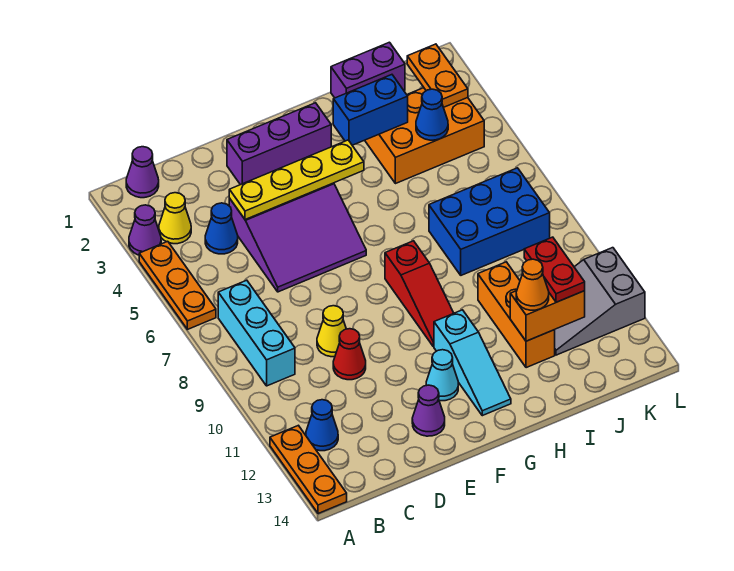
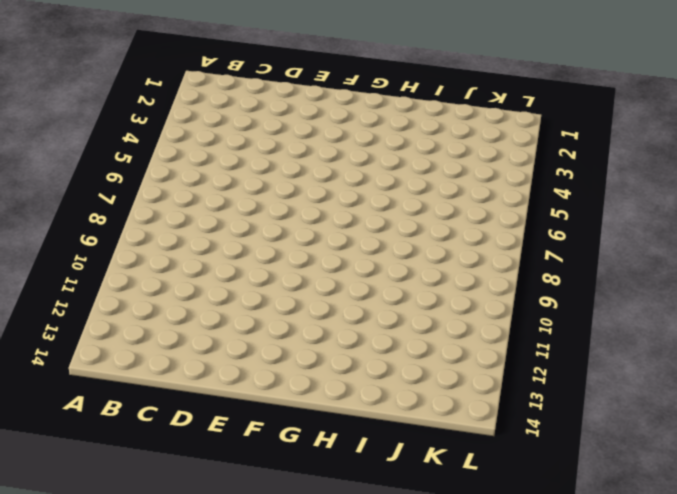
none -> purple cone A3 level 1
none -> orange plate A4:A6 level 1
none -> orange plate A12:A14 level 1

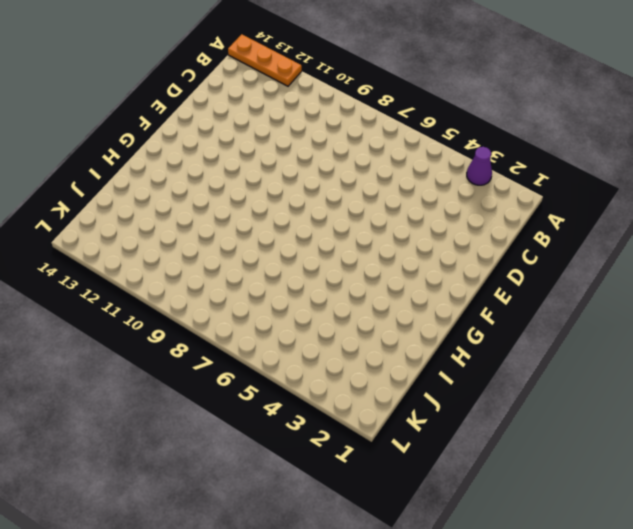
none -> orange plate A4:A6 level 1
none -> purple cone B1 level 1
none -> yellow cone B3 level 1

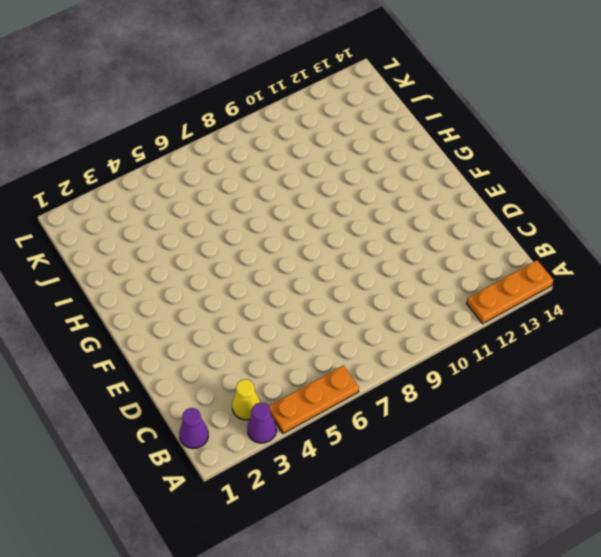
none -> cyan brick B7:B9 level 1
none -> blue cone B12 level 1
none -> blue cone C4 level 1

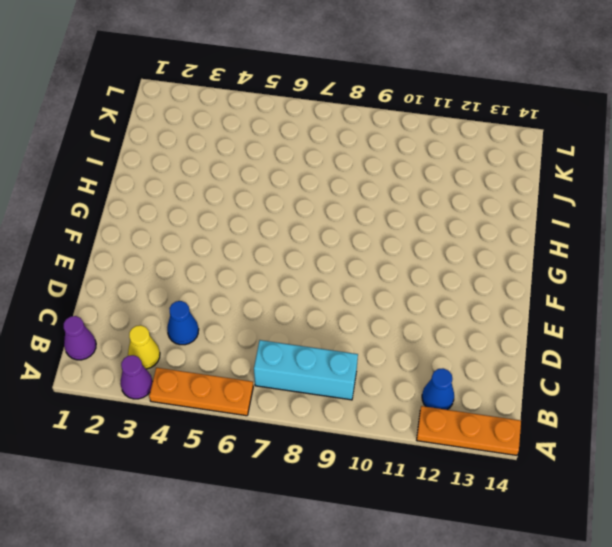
none -> purple slope D4:F6 level 1 top 4
none -> yellow cone D9 level 1
none -> red cone D10 level 1

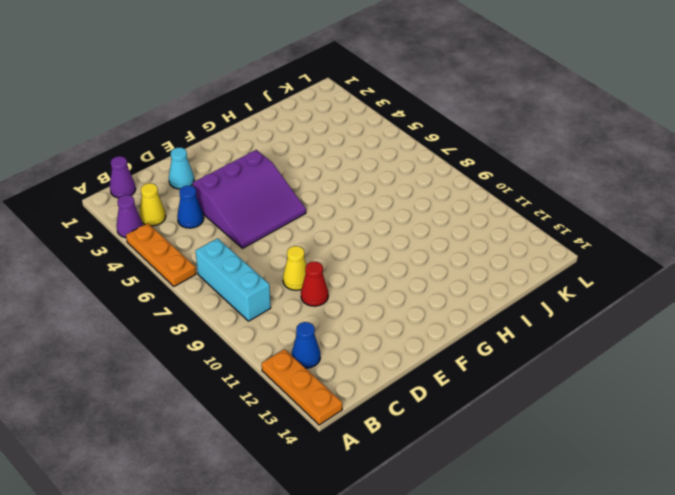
cyan cone D2 level 1 -> cyan cone F12 level 1
none -> purple brick E2:G2 level 1
none -> purple cone E13 level 1
none -> red slope G8:G10 level 1 top 8

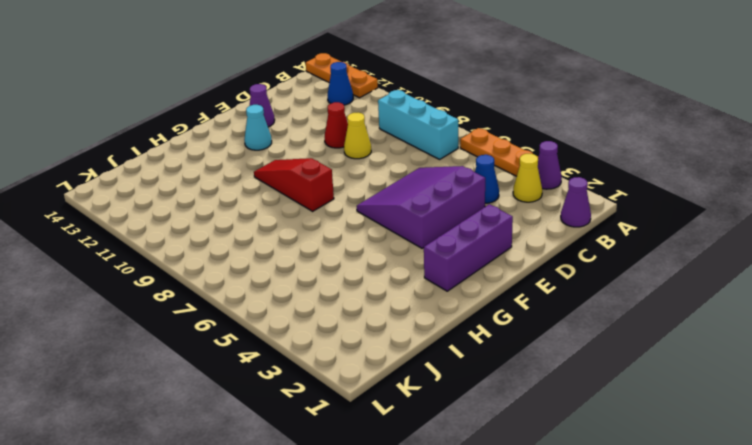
none -> cyan slope G11:G13 level 1 top 11
none -> purple brick I1:J1 level 1
none -> orange brick I3:K4 level 1

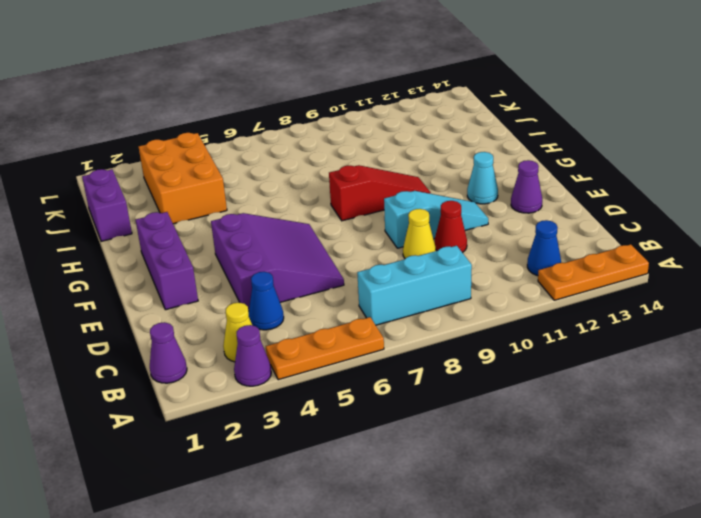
cyan slope E9:E11 level 1 top 9 -> cyan slope G11:G13 level 1 top 11
none -> blue brick I7:K8 level 1
none -> orange brick I10:I12 level 1
none -> grey slope J11:L12 level 1 top L

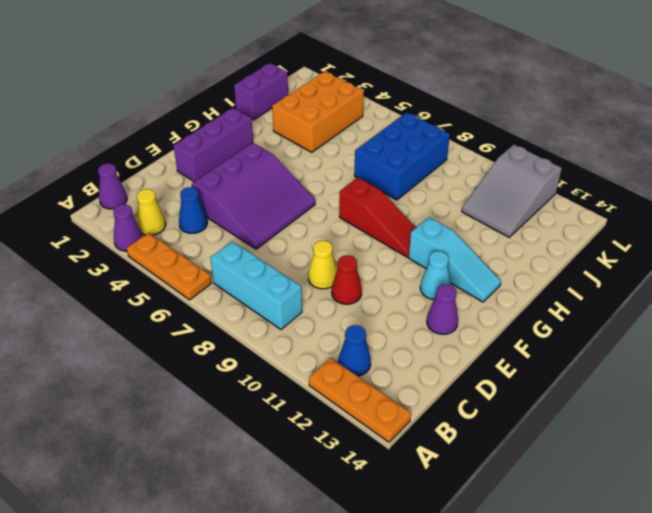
none -> orange brick I10:I12 level 1
none -> yellow plate D4:G4 level 2
none -> blue brick H3:I3 level 2

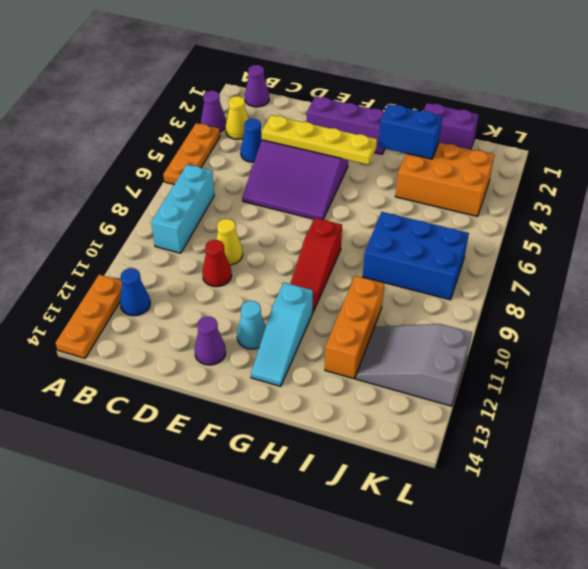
none -> orange brick I12:J12 level 2
none -> blue cone J4 level 2
none -> orange plate K2:K3 level 2

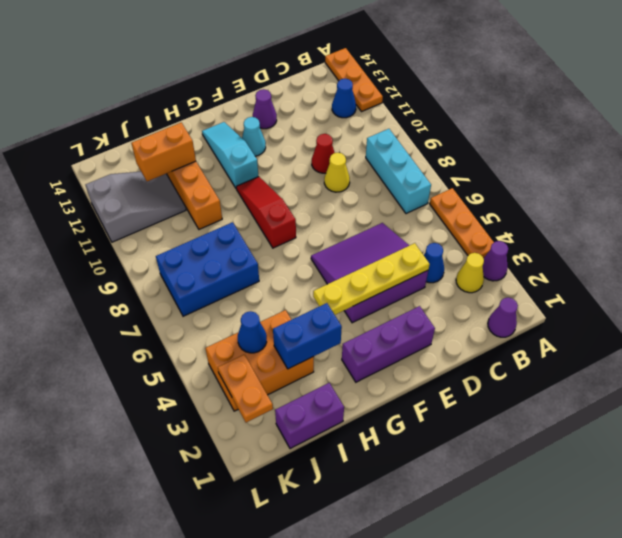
none -> orange cone I12 level 3
none -> red plate J11:J12 level 3

